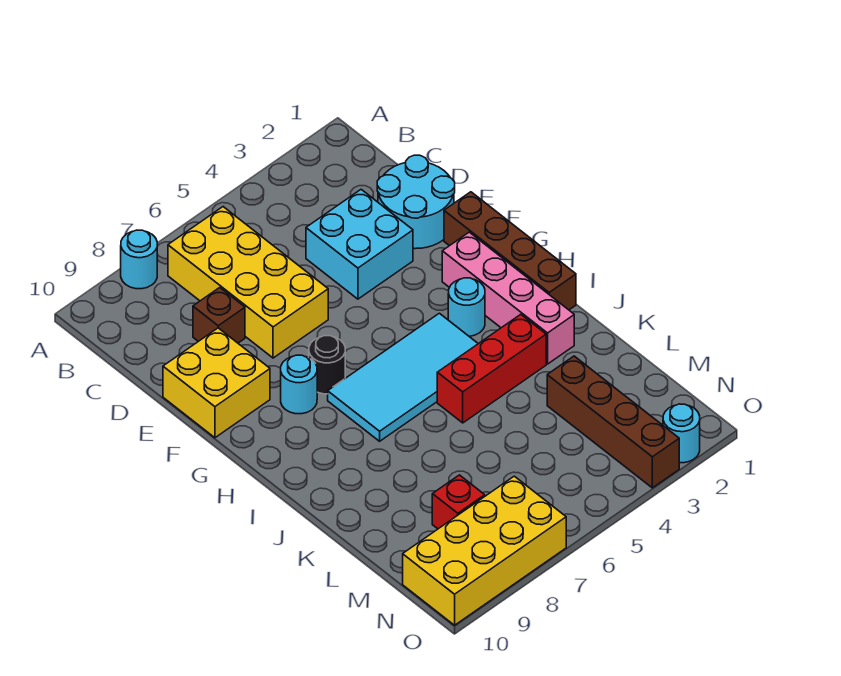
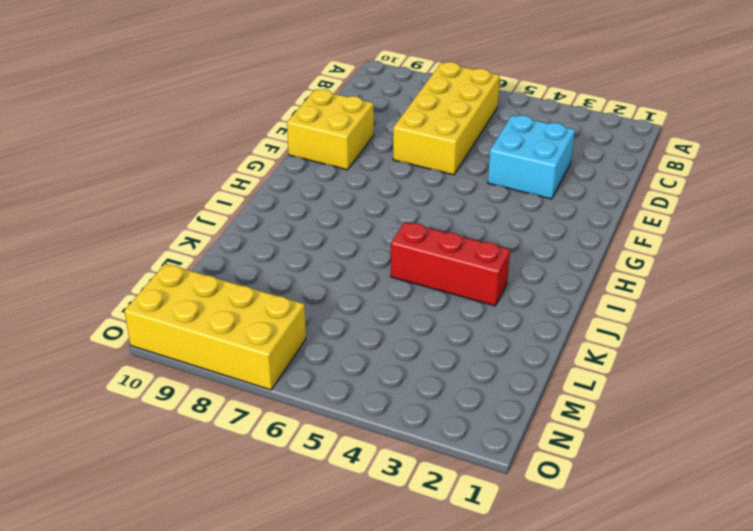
none -> cyan round brick A8 level 1
none -> cyan round brick D1:E2 level 1
none -> brown brick D8 level 1

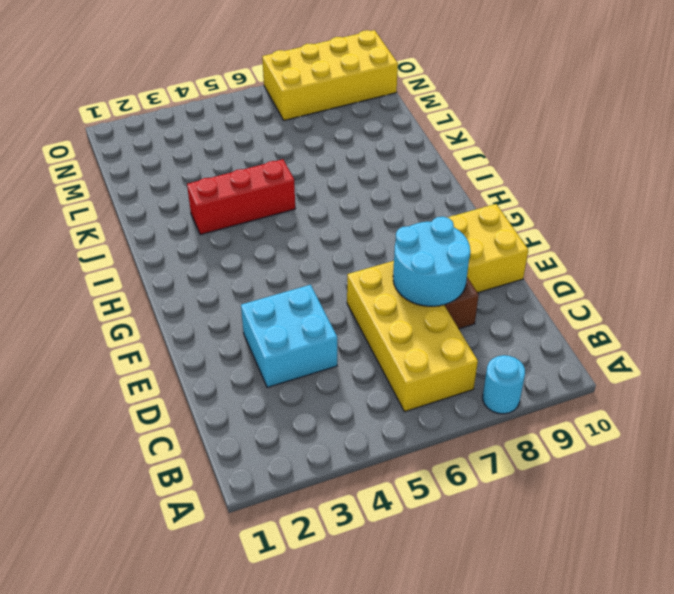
cyan round brick D7:E8 level 2 -> cyan round brick D1:E2 level 1
none -> brown brick F1:I1 level 1
none -> pink brick G2:J2 level 1
none -> black round brick G7 level 1

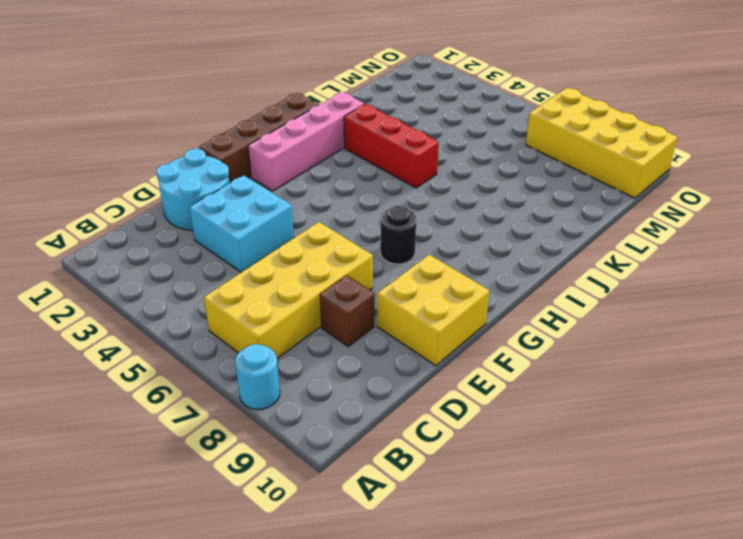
none -> cyan round brick G8 level 1
none -> cyan round brick H3 level 1
none -> cyan tile H4:I7 level 1

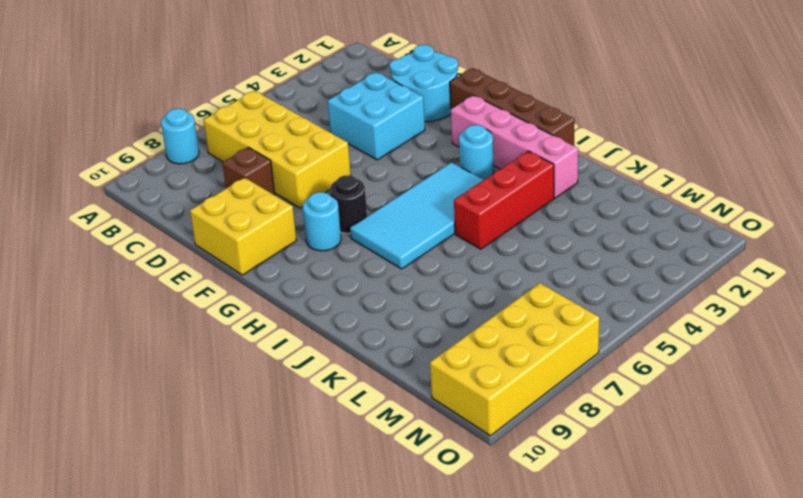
none -> brown brick L3:O3 level 1
none -> red brick M8 level 1
none -> cyan round brick O2 level 1

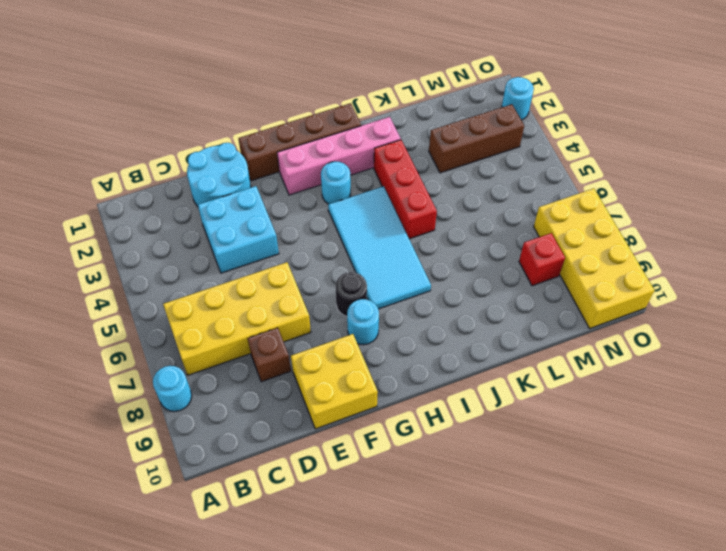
brown brick L3:N3 level 1 -> brown brick L3:O3 level 1

